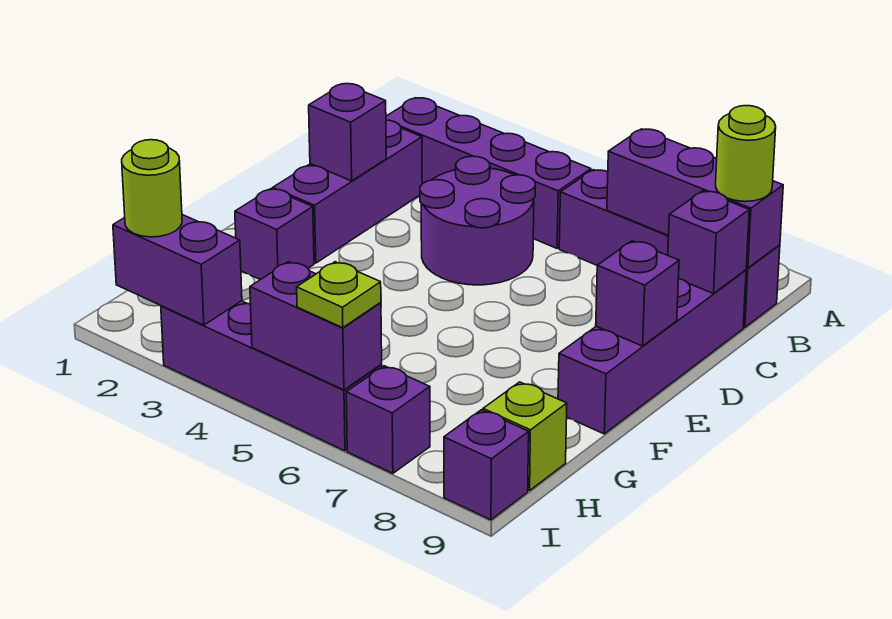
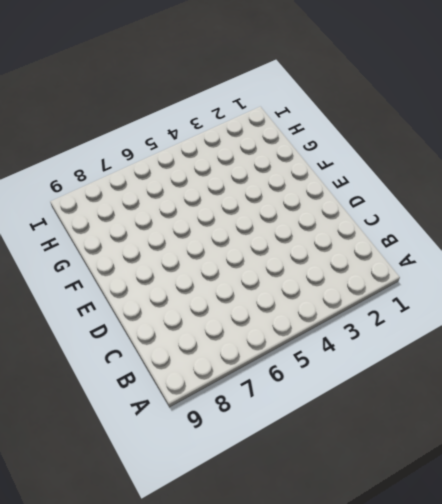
none -> purple brick B2:B5 level 1
none -> purple brick B6:B9 level 1
none -> purple brick C2:E2 level 1

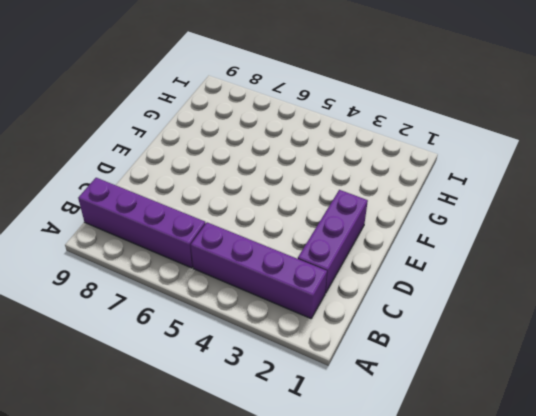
none -> purple round brick C4:D5 level 1
none -> purple brick C9:F9 level 1
none -> purple brick F2 level 1

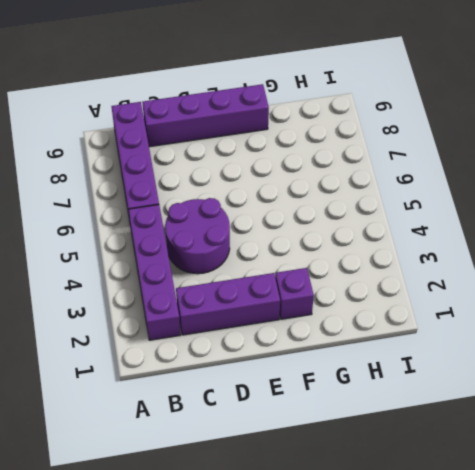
none -> lime brick H9 level 1
none -> purple brick I3:I6 level 1
none -> purple brick I7 level 1

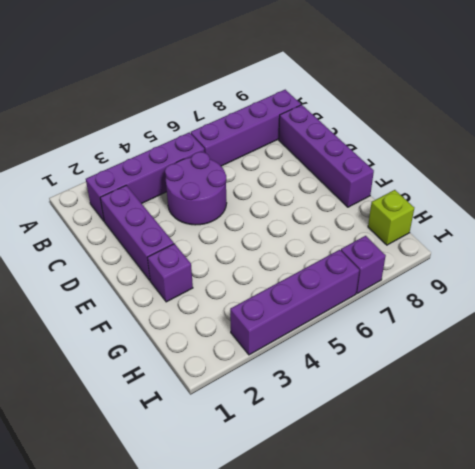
none -> purple brick I9 level 1
none -> purple brick B7:B9 level 2
none -> purple brick C9 level 2

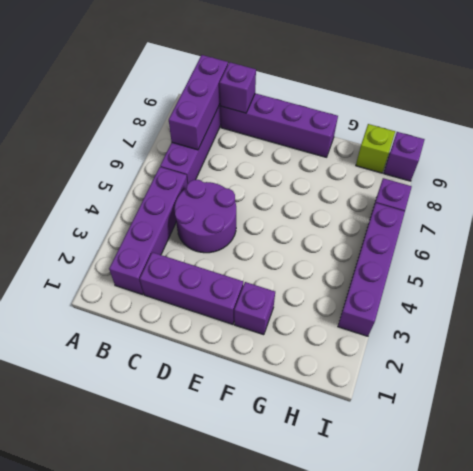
none -> purple brick D2 level 2
none -> purple brick E9 level 2
none -> purple brick I2:I3 level 2

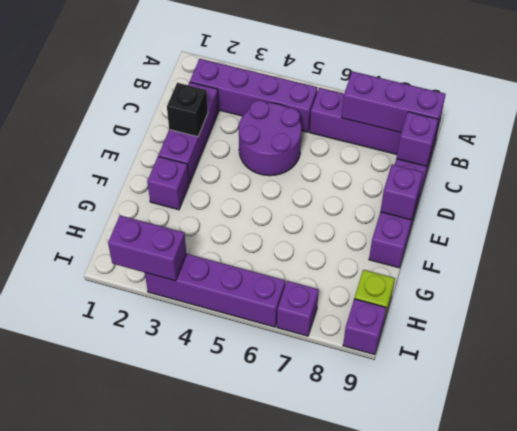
black brick D2 level 2 -> purple brick D2 level 2
none -> purple brick I5:I6 level 2
none -> lime round brick B9 level 3
none -> lime round brick I2 level 3

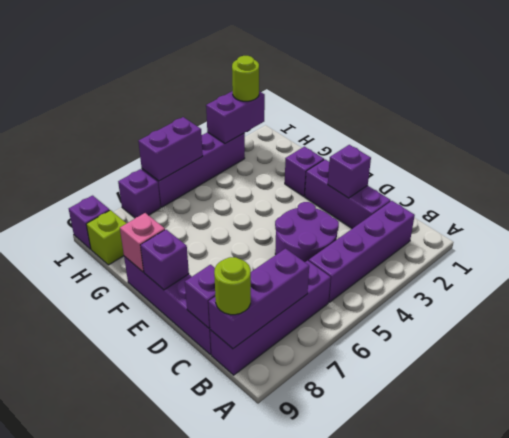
pink brick F9 level 2 -> none
none -> lime plate I6 level 3

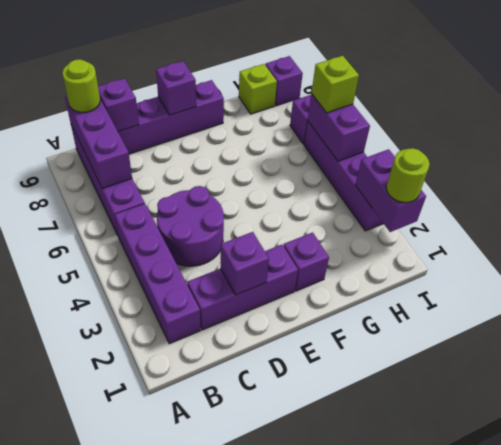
lime brick I6 level 3 -> lime plate I6 level 3

